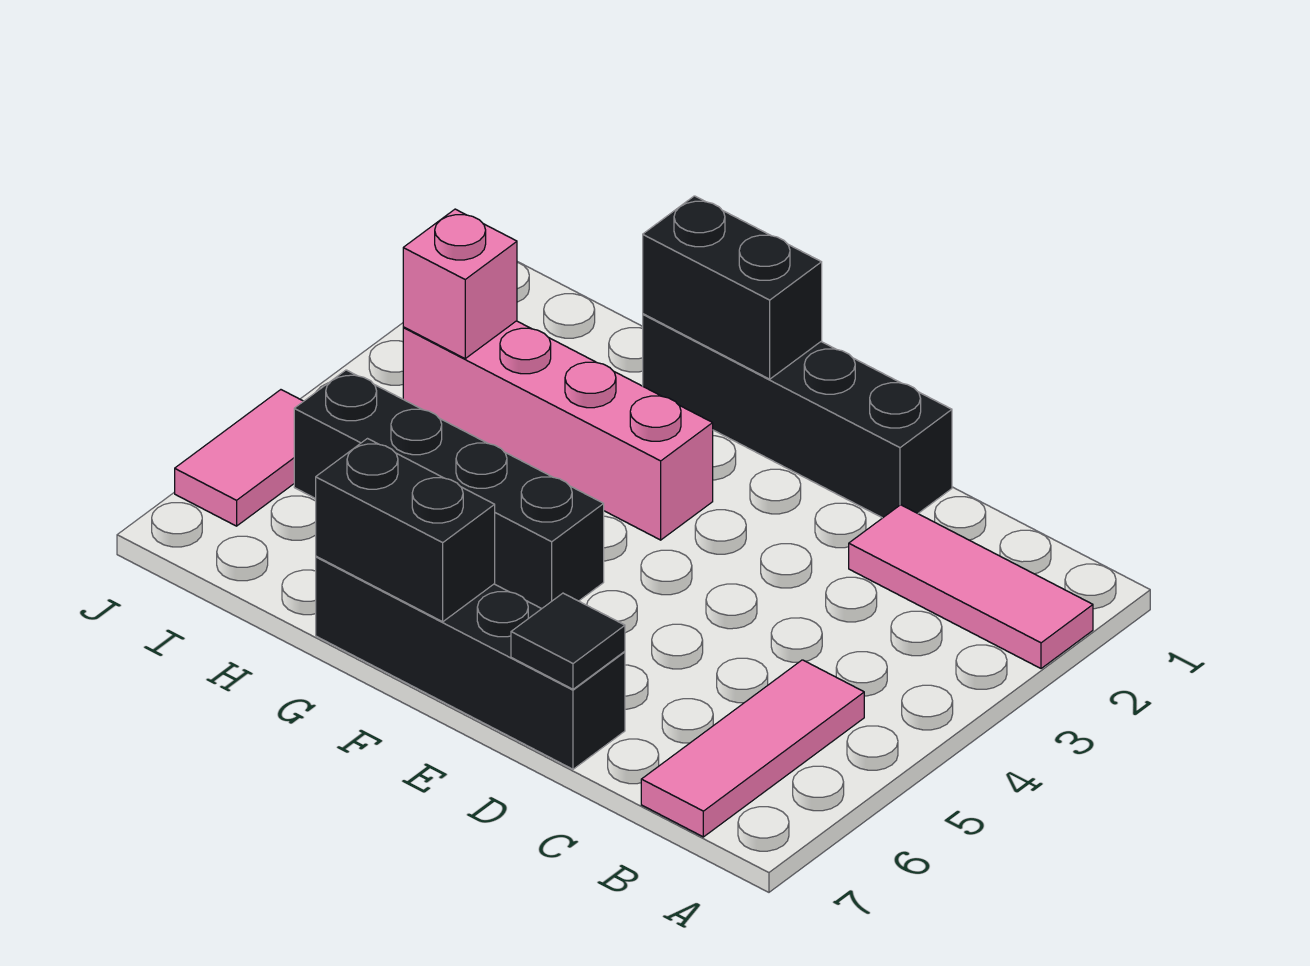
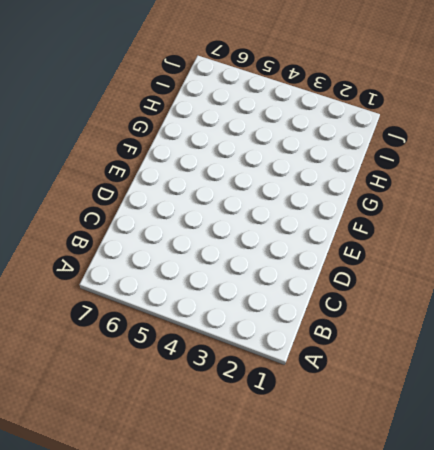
none -> pink tile A2:C2 level 1
none -> pink tile B5:B7 level 1

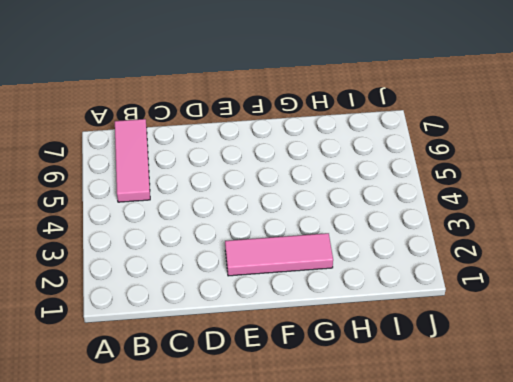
pink tile E2:G2 level 1 -> pink tile A2:C2 level 1
none -> black brick D1:G1 level 1
none -> black brick D7:G7 level 1

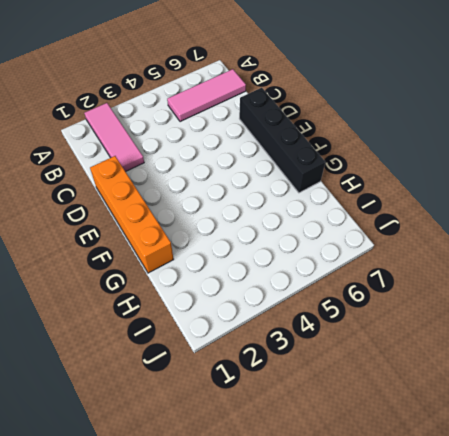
orange brick D1:G1 level 1 -> black brick D1:G1 level 1
none -> pink brick F3:I3 level 1
none -> black brick F5:I5 level 1

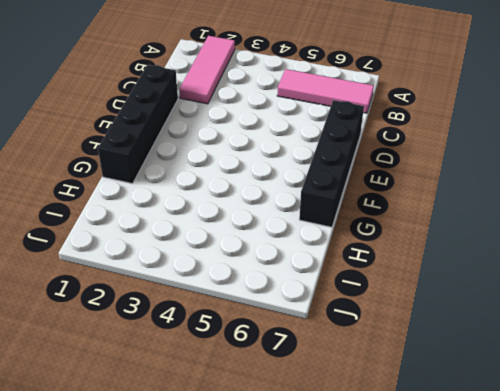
none -> pink brick F3:I3 level 1
none -> black brick F5:I5 level 1

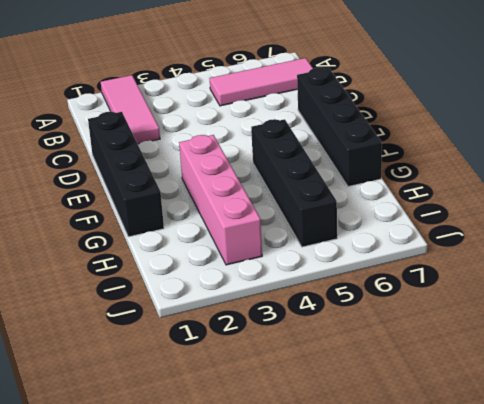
none -> pink tile J5:J6 level 1
none -> black tile D7 level 2

